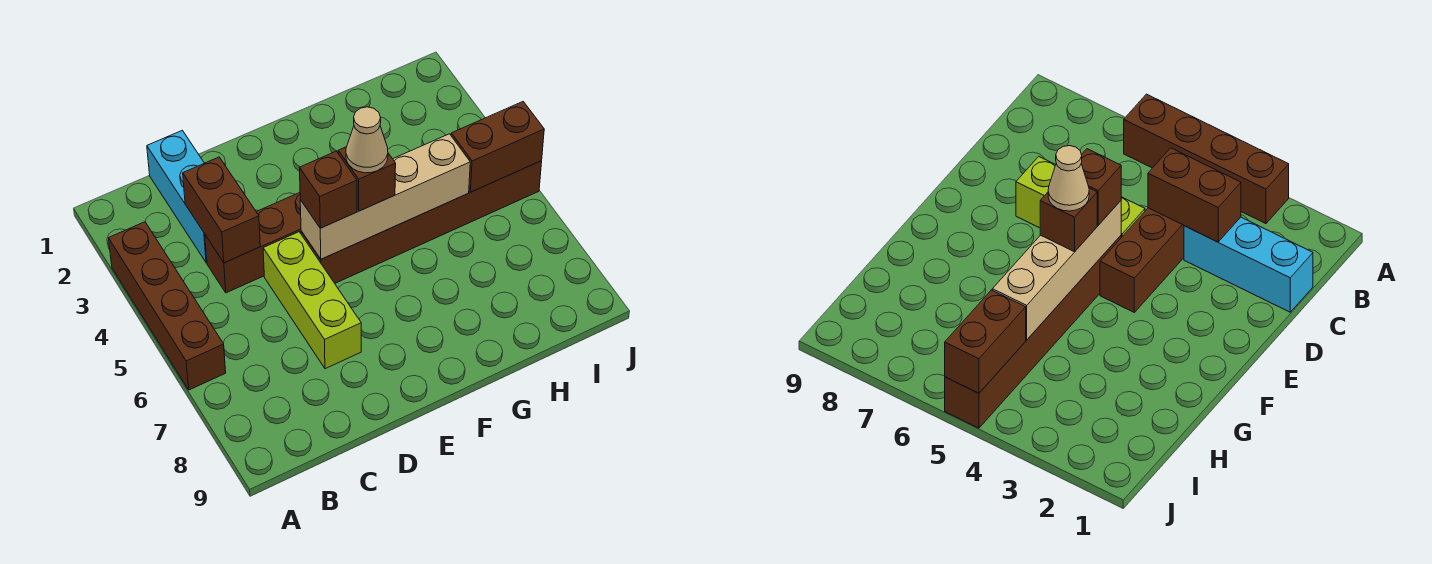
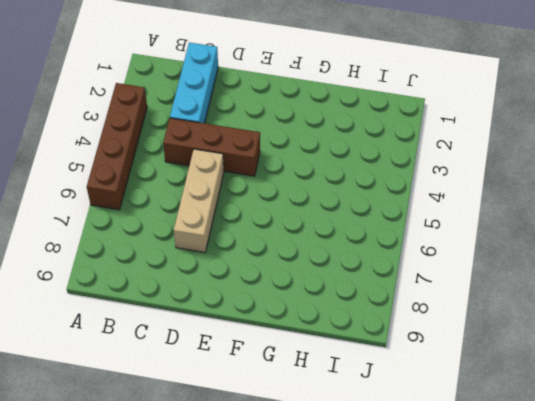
tan brick D5:D7 level 1 -> lime brick D5:D7 level 1
none -> brown brick E5:J5 level 1
none -> brown brick C3:C4 level 2

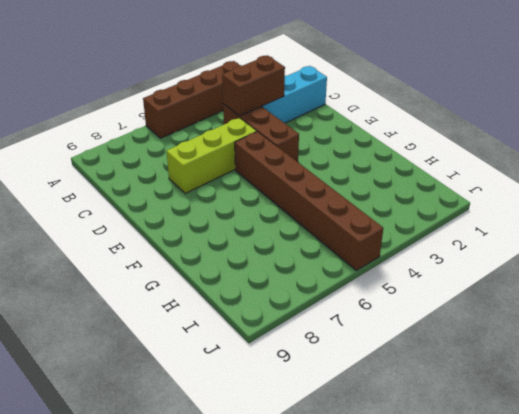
none -> tan brick E5:H5 level 2
none -> brown brick I5:J5 level 2

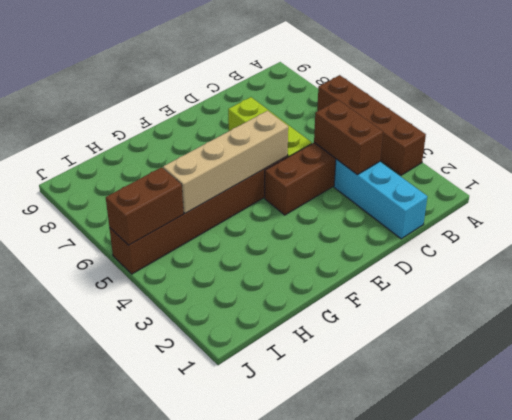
none -> brown brick E5 level 3
none -> brown brick F5 level 3

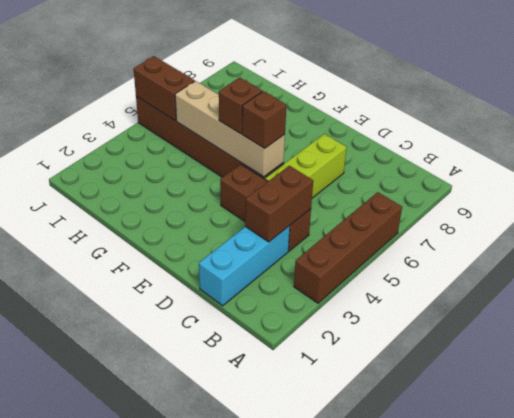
none -> tan cone F5 level 4

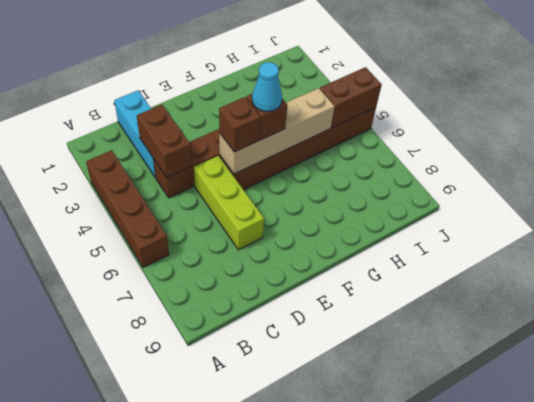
cyan cone F5 level 4 -> tan cone F5 level 4

